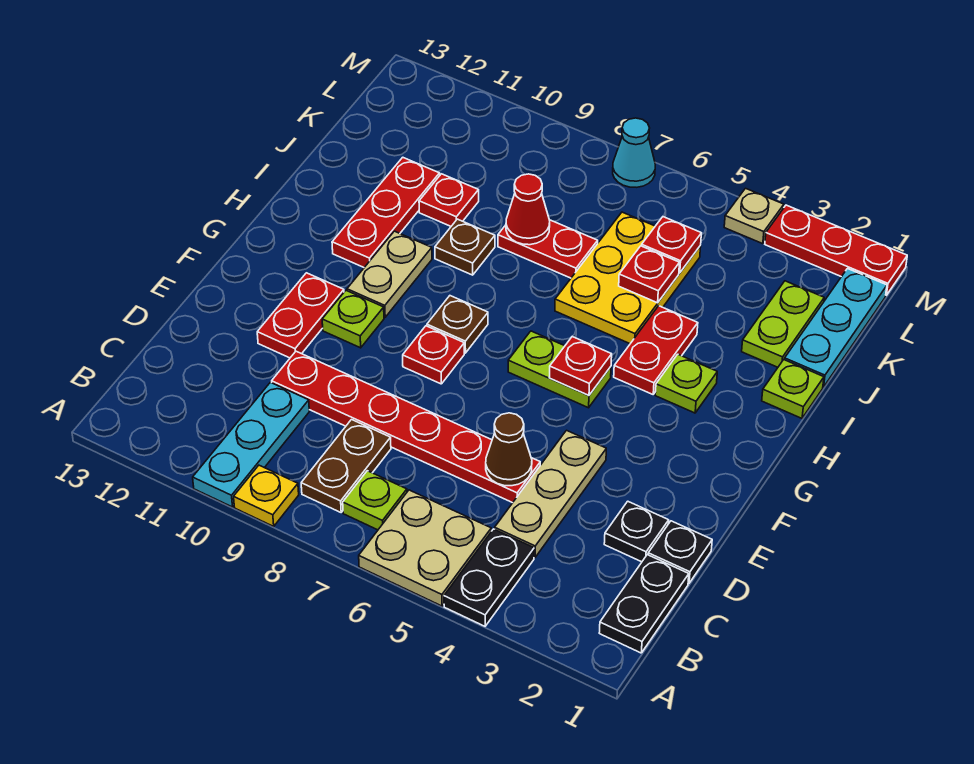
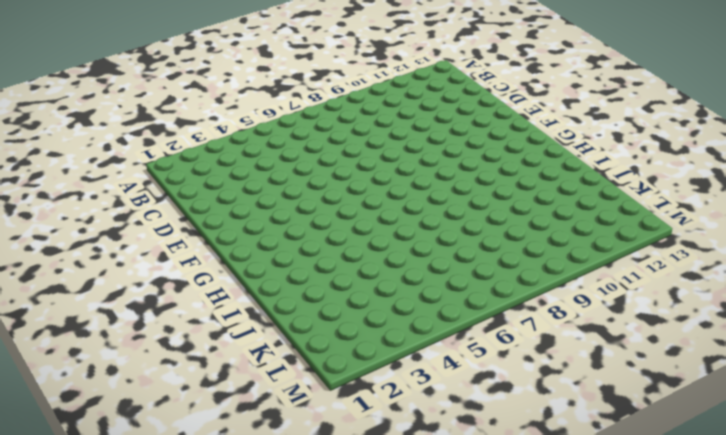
none -> black plate A4:B4 level 1
none -> tan plate A5:B6 level 1
none -> yellow plate A9 level 1
none -> cyan plate A10:C10 level 1

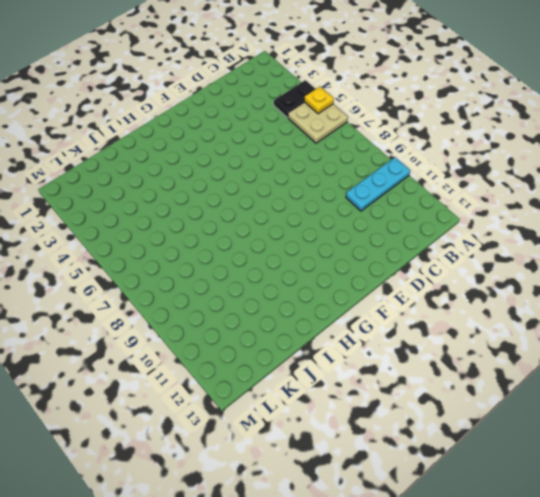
yellow plate A5 level 2 -> yellow plate A9 level 1
none -> black plate B1:C1 level 1
none -> lime plate B7 level 1
none -> brown plate B8:C8 level 1
none -> tan plate C4:E4 level 1

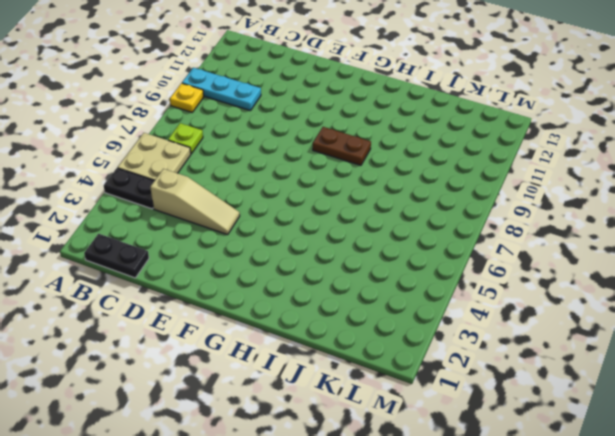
tan slope C4:E4 level 1 top C -> tan plate C4:E4 level 1
brown plate G9:H9 level 1 -> brown plate B8:C8 level 1
none -> black plate D1 level 1
none -> black plate D2 level 1
none -> red plate D5:D10 level 1
none -> red plate E11:F11 level 1

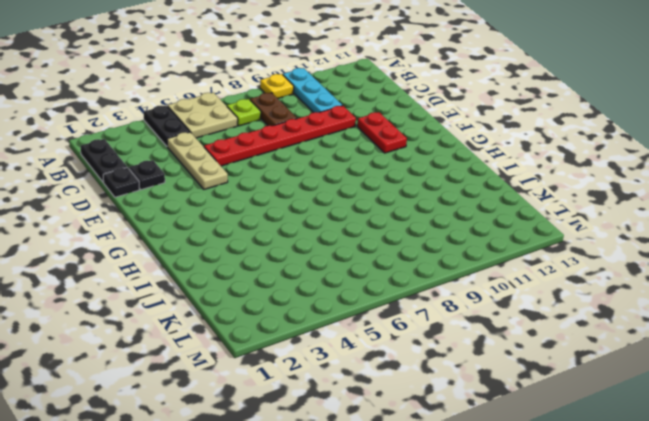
none -> red plate F8 level 1
none -> lime plate F10 level 1
none -> lime plate G5:G6 level 1
none -> brown plate G8 level 1

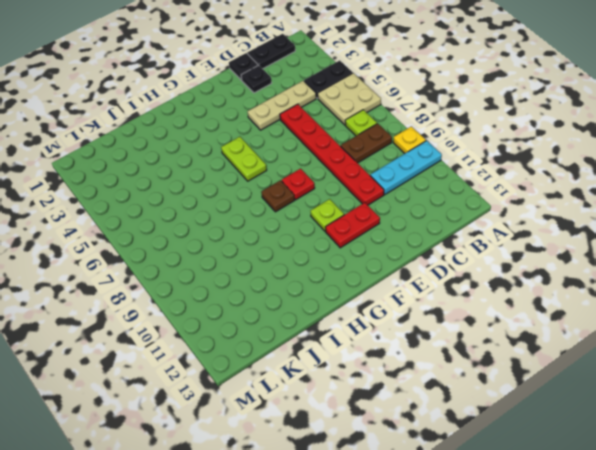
none -> tan plate G10:H10 level 1
none -> lime plate H3 level 1
none -> red plate H4:I4 level 1
none -> red plate H11:J11 level 1

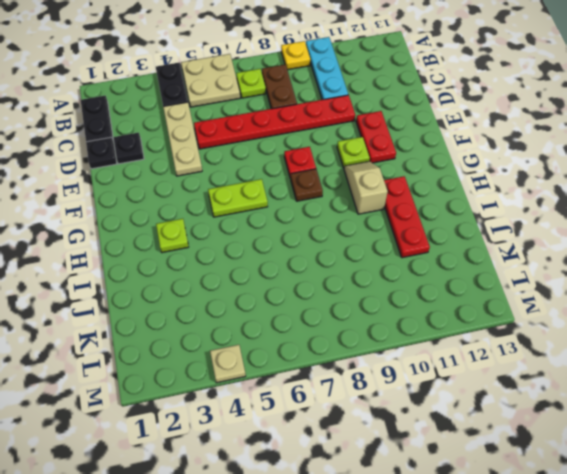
tan slope G10:H10 level 1 top H -> tan plate G10:H10 level 1
none -> red plate H4:I4 level 1
none -> lime plate I1 level 1
none -> yellow plate I5:K6 level 1
none -> brown plate I9 level 1

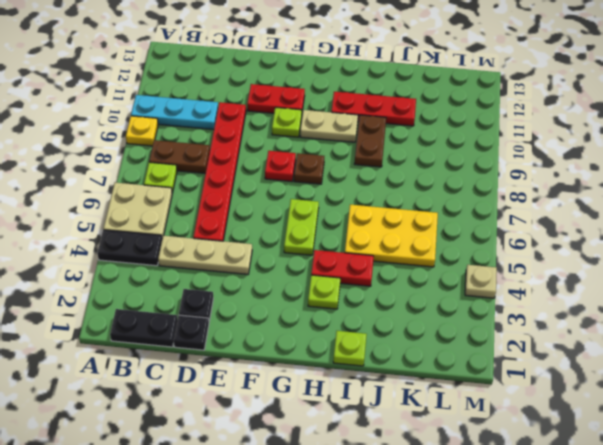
brown plate I9:I10 level 1 -> brown plate I9 level 1
none -> cyan plate J1:L1 level 1
none -> lime plate J2:K2 level 1
none -> red plate J7:J8 level 1
none -> red plate J10 level 1

